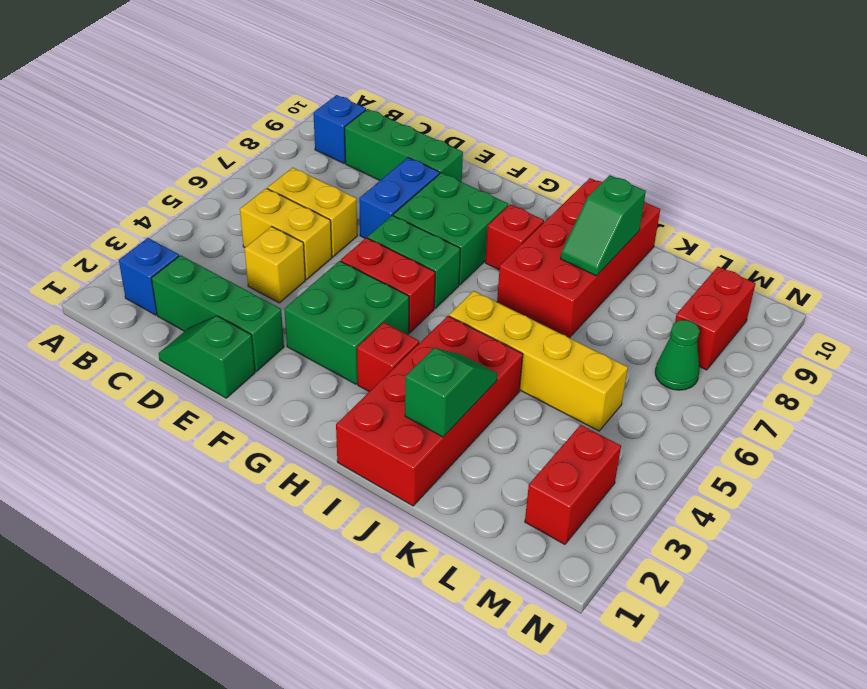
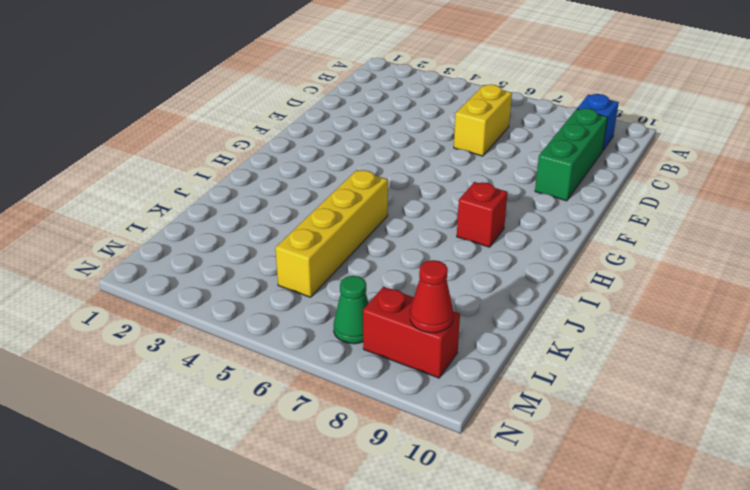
red cone M9 level 2 -> none
none -> blue brick B2 level 1
none -> green brick C2:E2 level 1
none -> yellow brick C5:D5 level 1

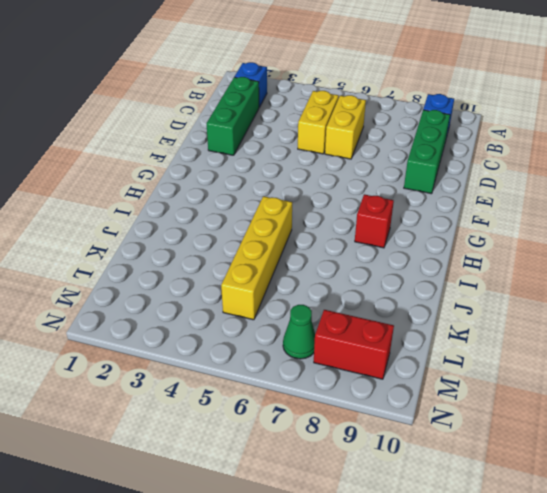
none -> green slope D1:E1 level 1 top E
none -> yellow brick D4 level 1
none -> blue brick E7:E8 level 1

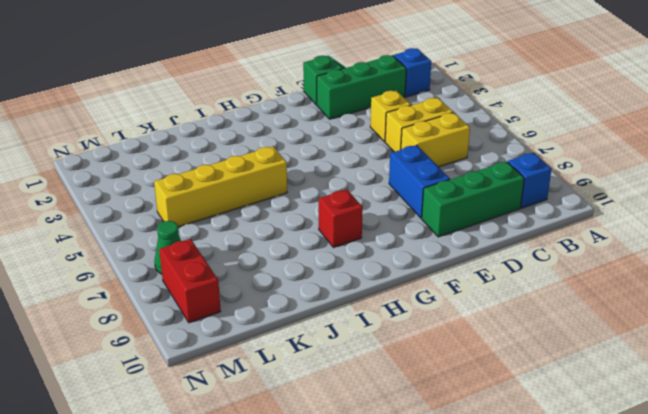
none -> green brick F3:G4 level 1
none -> red brick F5:G5 level 1
none -> green brick F6:G6 level 1

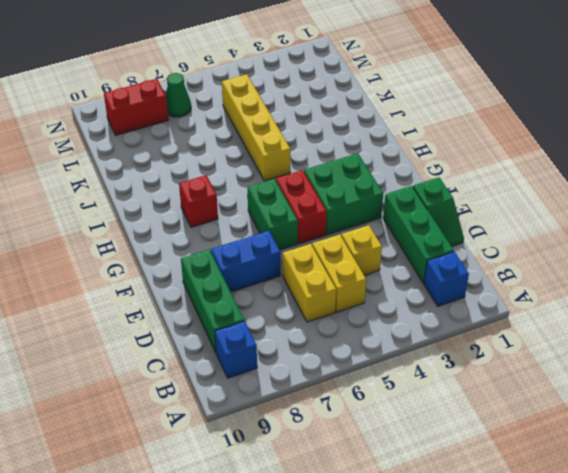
none -> green brick F7:G8 level 1
none -> red brick H3 level 1
none -> red brick I1:J4 level 1

